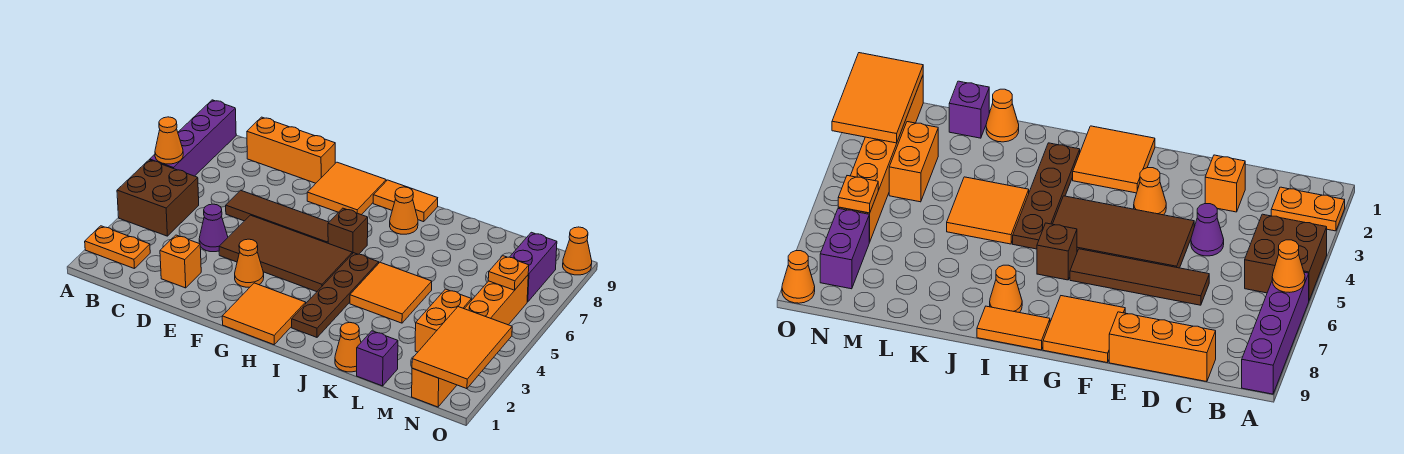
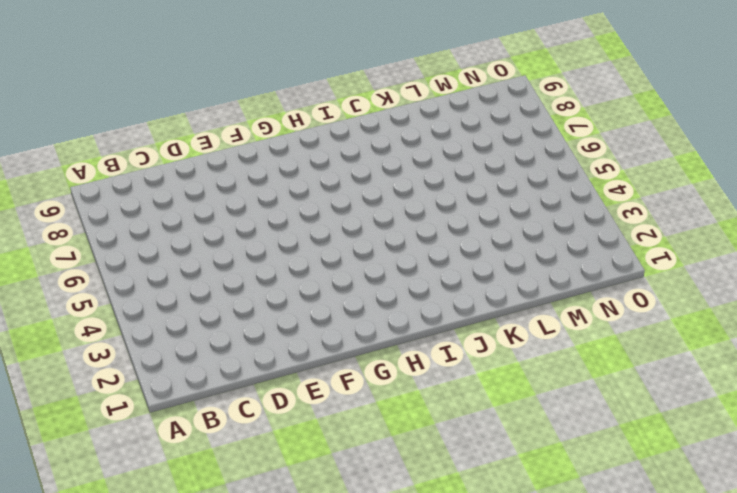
none -> orange plate A2:B2 level 1
none -> brown brick A4:B5 level 1
none -> purple brick A6:A9 level 1

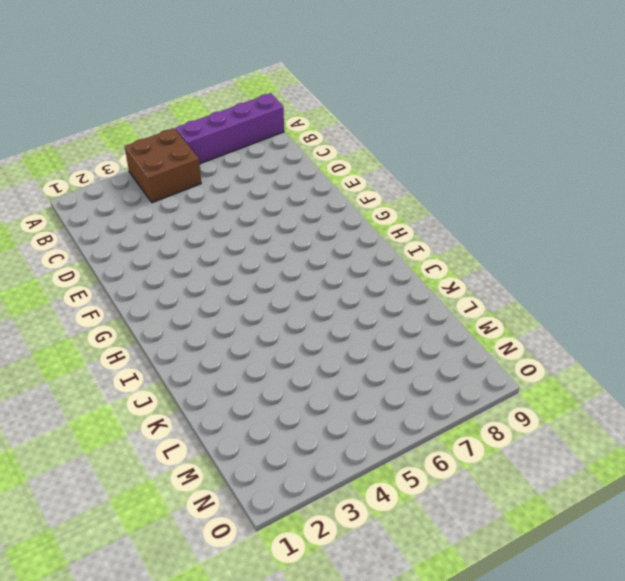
none -> orange plate A2:B2 level 1
none -> orange brick C9:E9 level 1
none -> orange brick D2 level 1

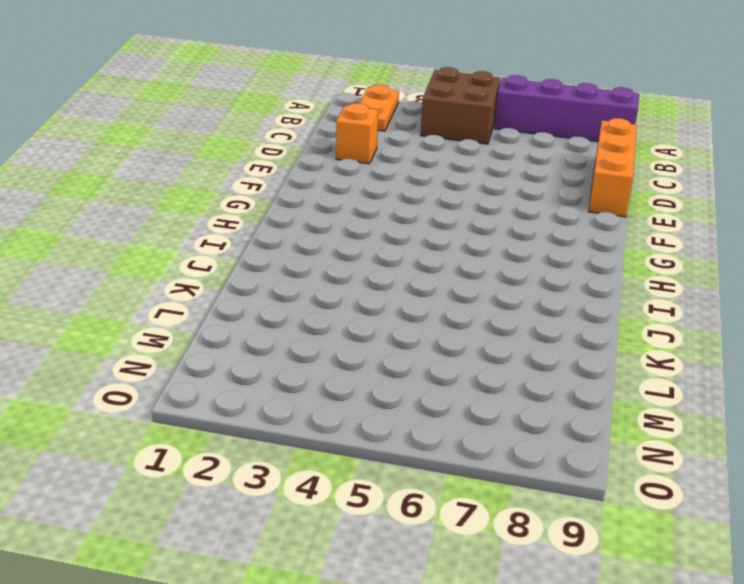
none -> purple cone D4 level 1
none -> brown tile D6:G6 level 1
none -> brown tile E4:H5 level 1

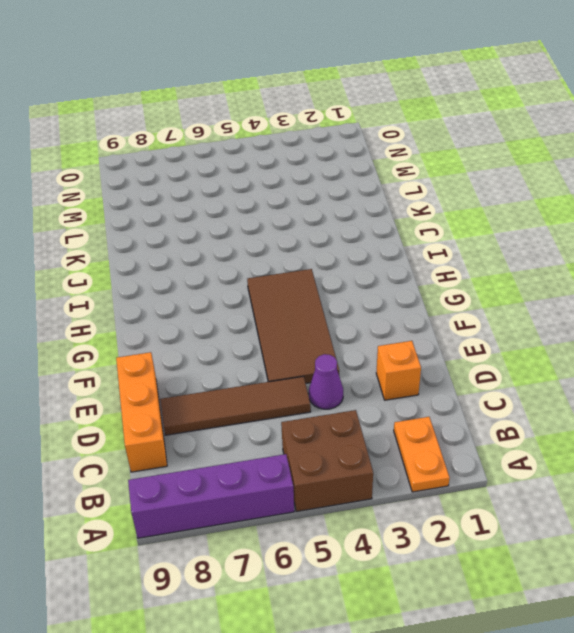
brown tile D5:D8 level 1 -> brown tile D6:G6 level 1
none -> orange cone F3 level 1
none -> orange tile F8:G9 level 1
none -> orange tile G1:H2 level 1

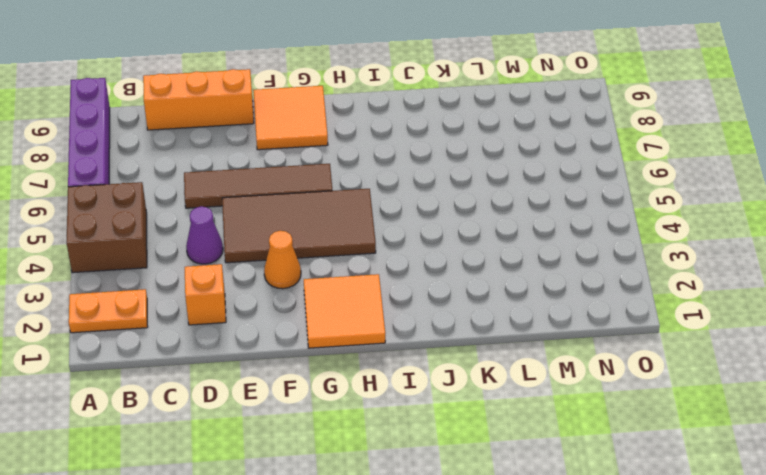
none -> brown brick H6 level 1
none -> orange tile H9:I9 level 1
none -> brown plate I2:I5 level 1

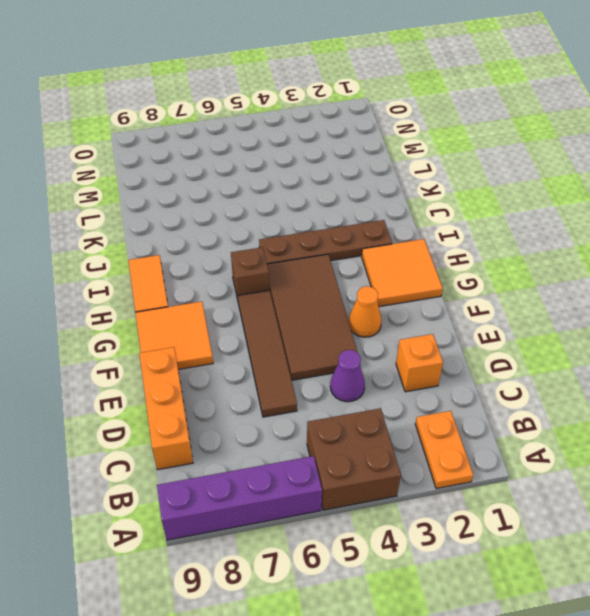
none -> orange cone I8 level 1
none -> orange tile J4:K5 level 1
none -> orange cone K1 level 1

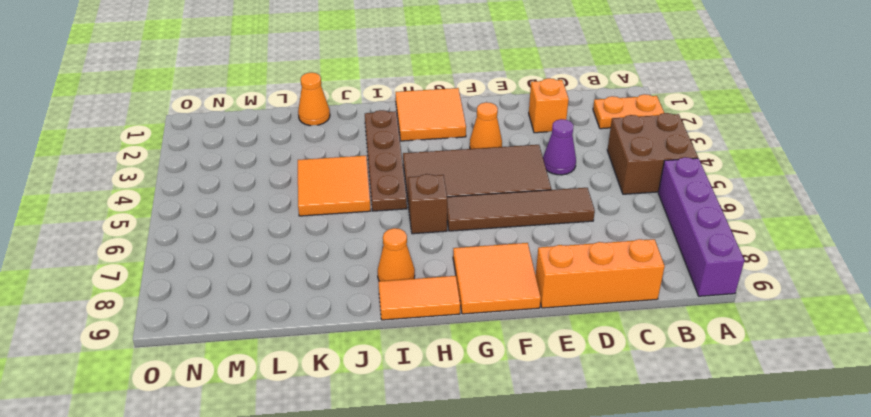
none -> purple brick L1 level 1
none -> orange brick M3:M4 level 1
none -> orange brick N1:N6 level 1

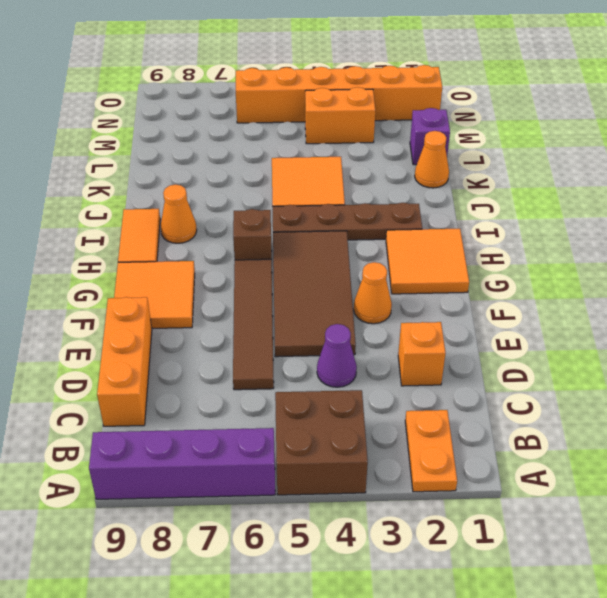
none -> purple brick N7:N8 level 1
none -> orange cone O9 level 1
none -> orange cone A6 level 2

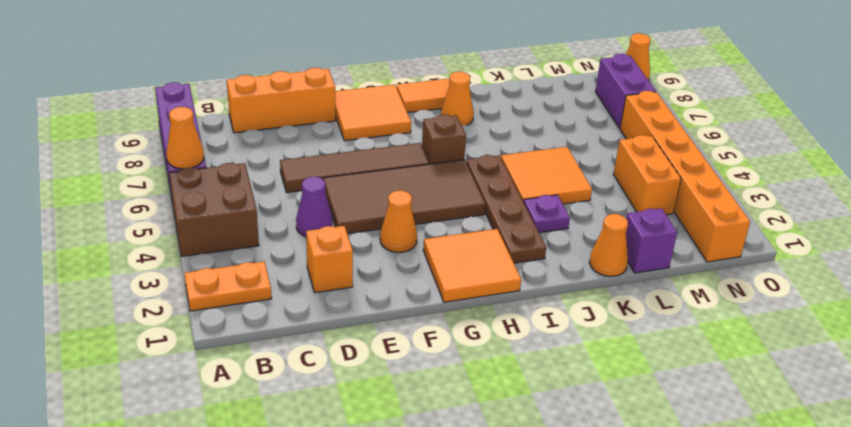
purple plate J3 level 1 -> none
none -> orange tile N1:O3 level 2
none -> orange plate N6 level 2

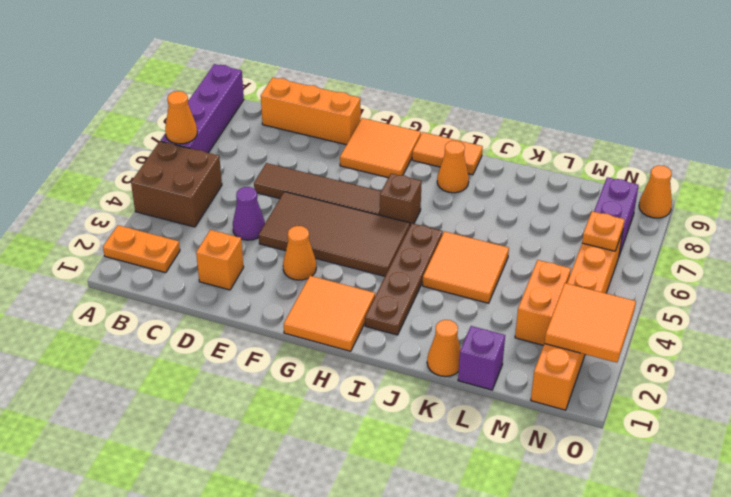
orange tile N2:O3 level 2 -> orange tile N1:O3 level 2

